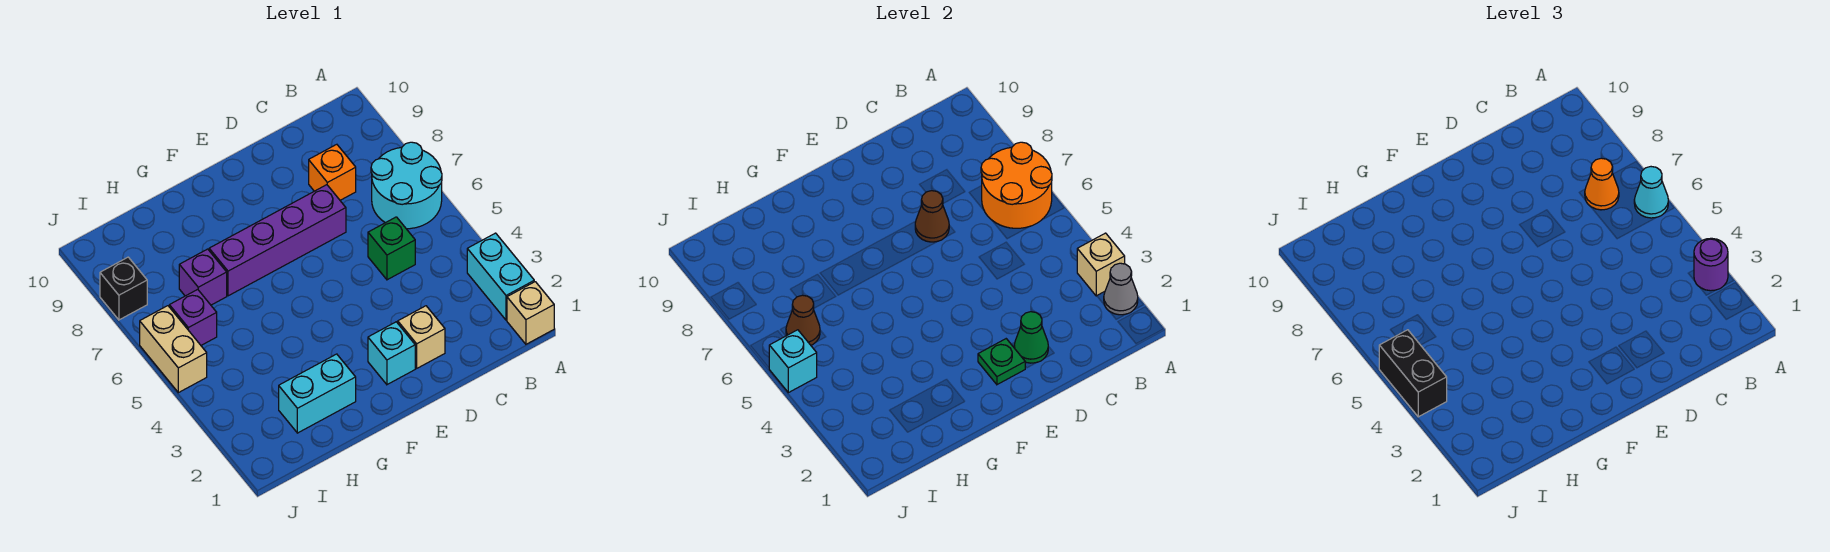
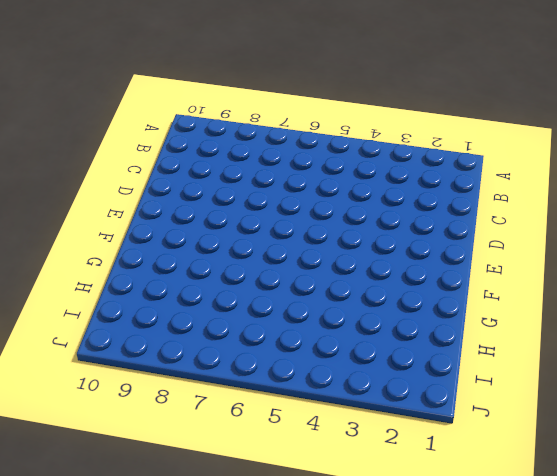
none -> tan brick A1 level 1
none -> cyan brick A2:A3 level 1
none -> cyan round brick A6:B7 level 1

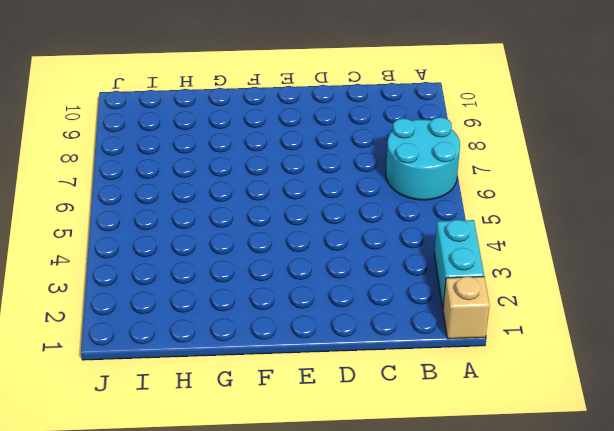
none -> green brick C5 level 1
none -> orange brick C8 level 1
none -> tan brick D2 level 1

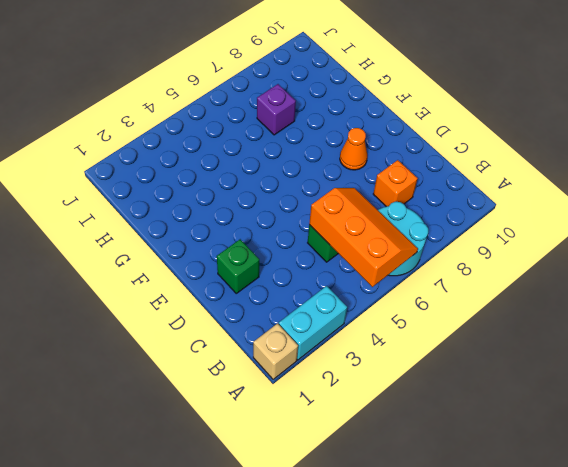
orange slope A5:C6 level 2 top 5 -> orange round brick A6:B7 level 2
green brick D2 level 1 -> tan brick D2 level 1
orange cone E8 level 1 -> orange cone B7 level 3
none -> purple brick D7:G7 level 1
none -> cyan brick E2 level 1
none -> cyan brick G2:H2 level 1

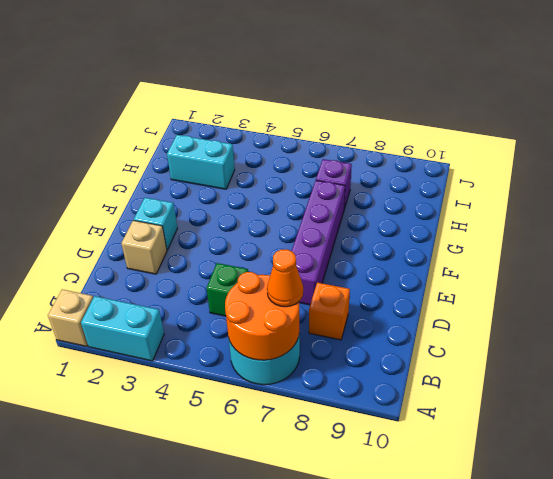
cyan brick H2:H3 level 1 -> cyan brick G2:H2 level 1
none -> purple brick I6 level 1
none -> tan brick J5:J6 level 1
none -> black brick J8 level 1

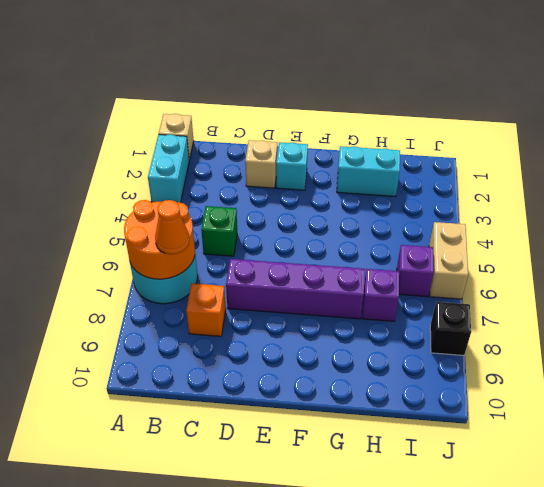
none -> grey cone A2 level 2
none -> tan brick A3 level 2
none -> green cone D2 level 2

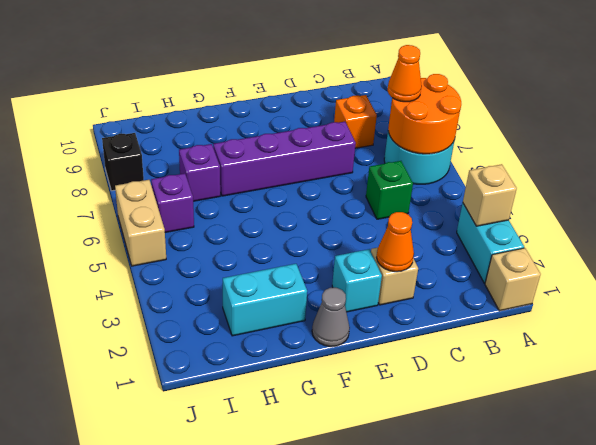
orange cone D2 level 2 -> green cone D2 level 2
grey cone F1 level 1 -> grey cone A2 level 2
none -> brown cone D7 level 2
none -> green plate E2 level 2
none -> brown cone I6 level 2

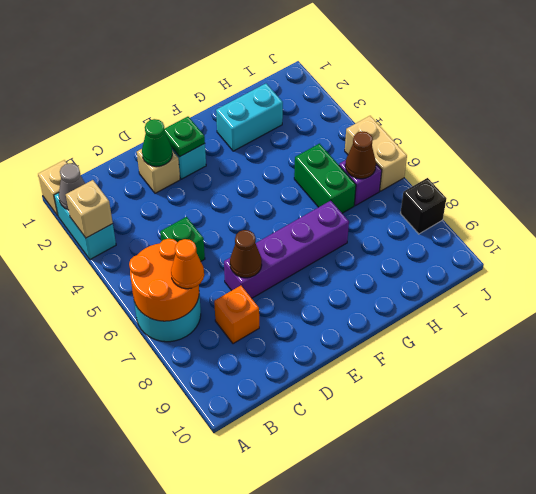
green brick H5:H6 level 1 -> none
none -> purple brick H7 level 1
none -> cyan brick J5 level 2
none -> purple round brick A3 level 3

